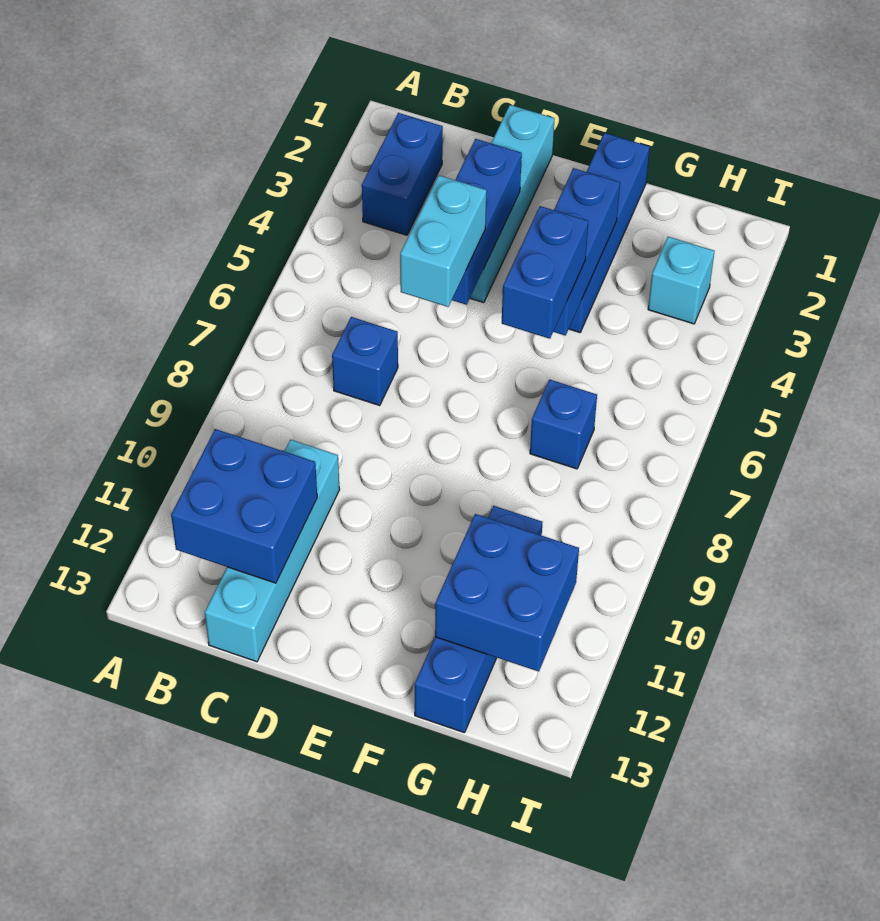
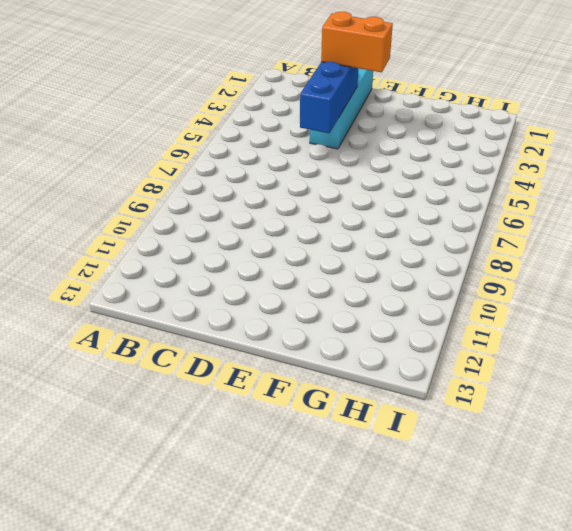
orange brick D3:E3 level 3 -> none
none -> blue brick B2:B3 level 1
none -> blue brick C7 level 1
none -> cyan brick C10:C13 level 1

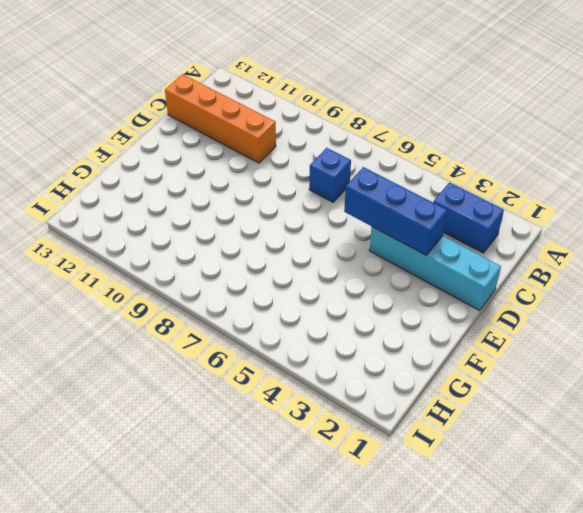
orange brick C10:C13 level 1 -> cyan brick C10:C13 level 1
none -> blue brick F1:F4 level 1
none -> blue brick G7 level 1
none -> blue brick G10:G13 level 1

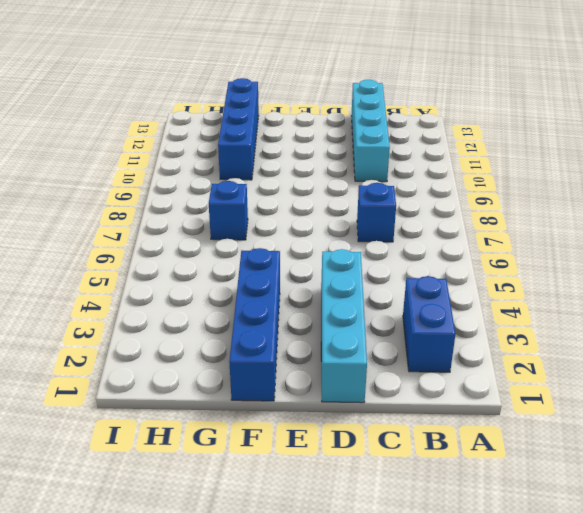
none -> cyan brick H3 level 1
none -> blue brick B11:C12 level 2
none -> blue brick D3:D5 level 2

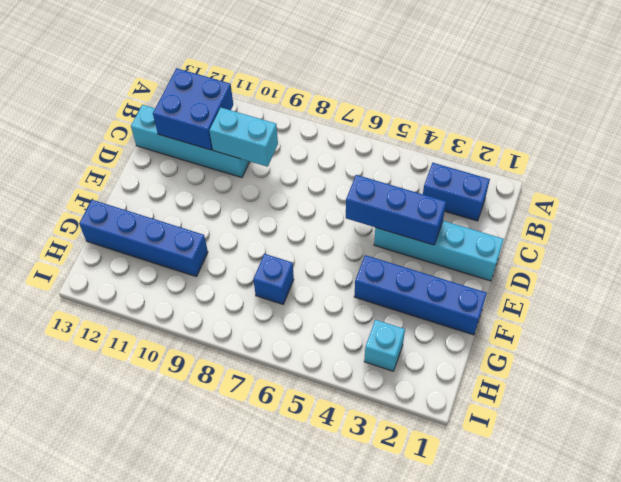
cyan brick C9:C10 level 2 -> cyan brick D5:D6 level 3
none -> blue brick C7 level 1
none -> blue brick F3:F5 level 2
none -> blue brick G11:H12 level 2

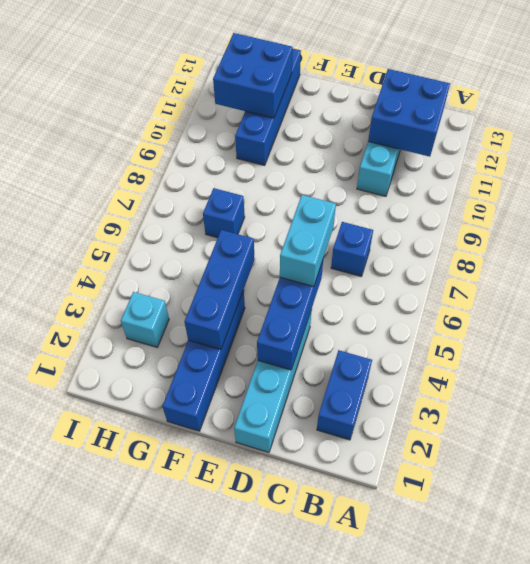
none -> blue brick F5:F6 level 3

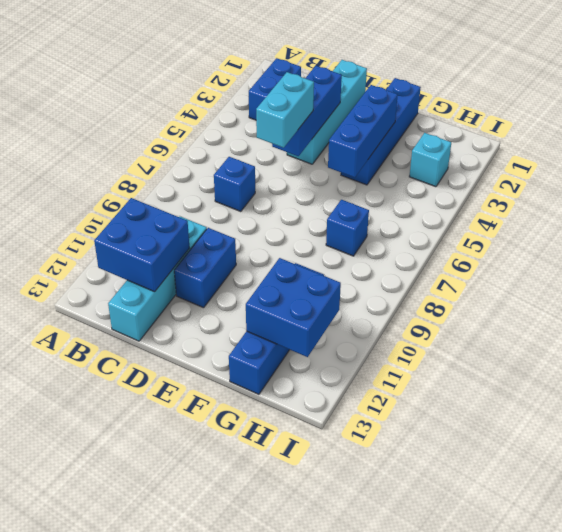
blue brick D10:D11 level 1 -> blue brick F5:F6 level 3

